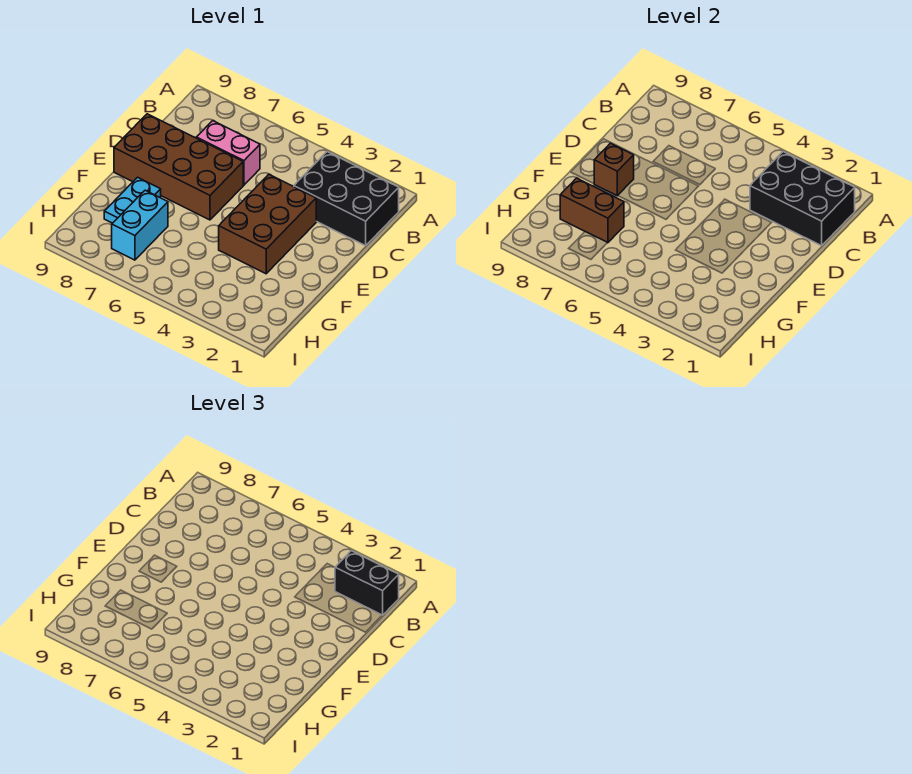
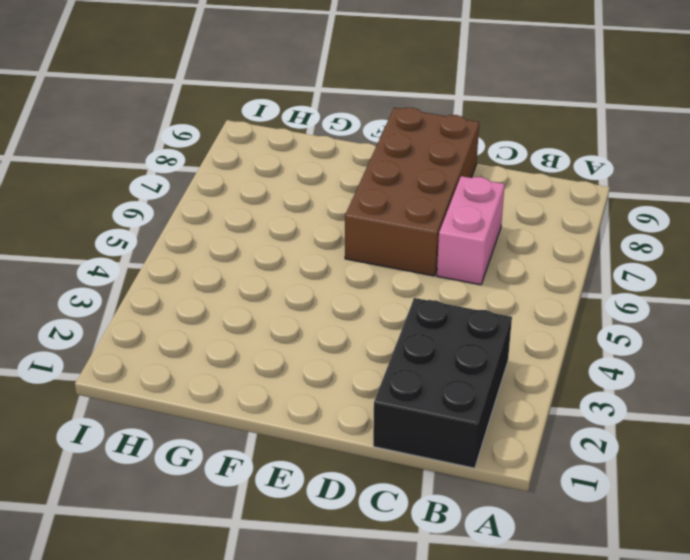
none -> brown brick D3:F4 level 1
none -> cyan plate F8:G8 level 1

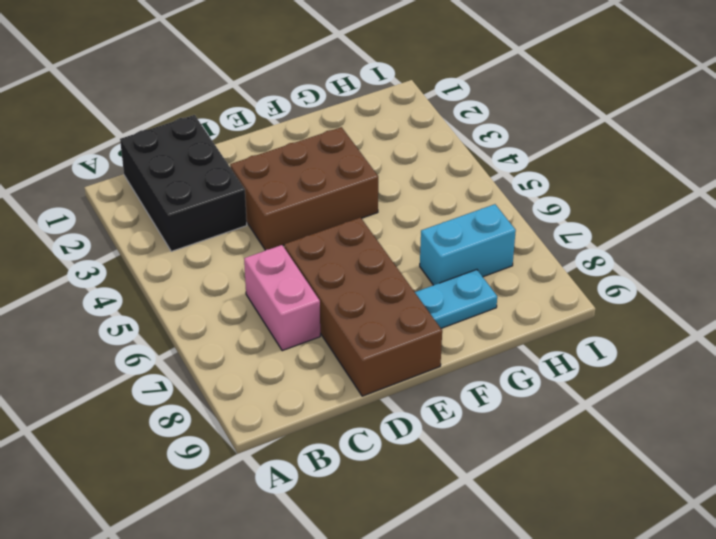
none -> black brick B1:C3 level 2
none -> brown brick E8 level 2

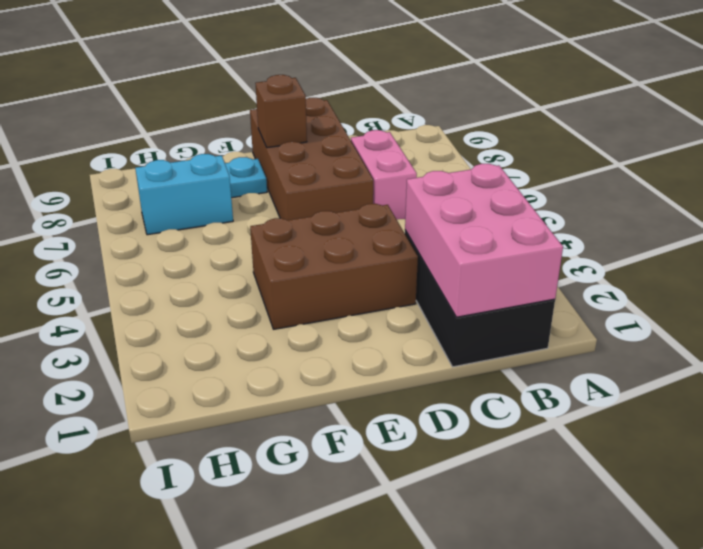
pink brick B1:C3 level 2 -> black brick B1:C3 level 2
none -> brown brick G7:G8 level 2
none -> black brick B1:B2 level 3

